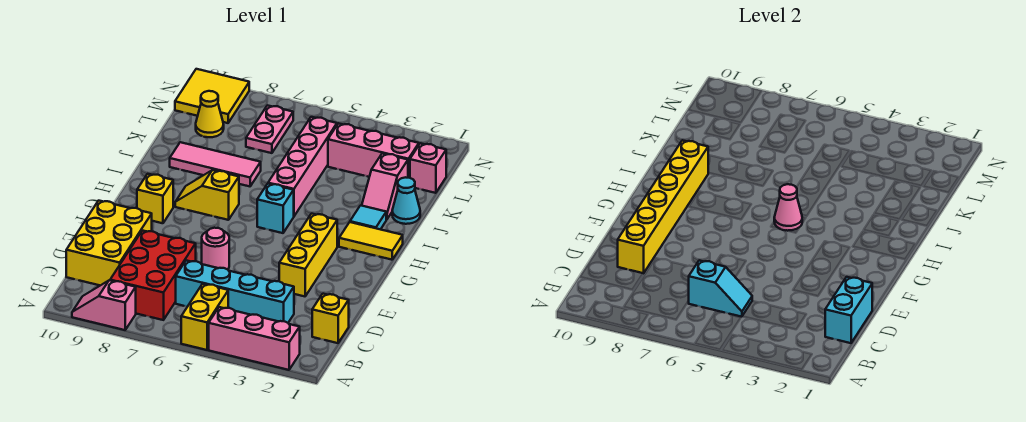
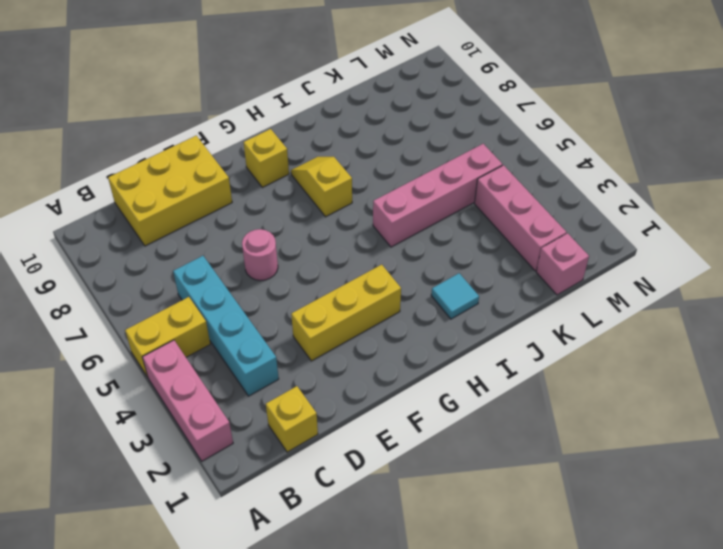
none -> pink slope A8:A9 level 1 top 8
none -> red brick B7:D8 level 1
none -> yellow tile H1:H2 level 1

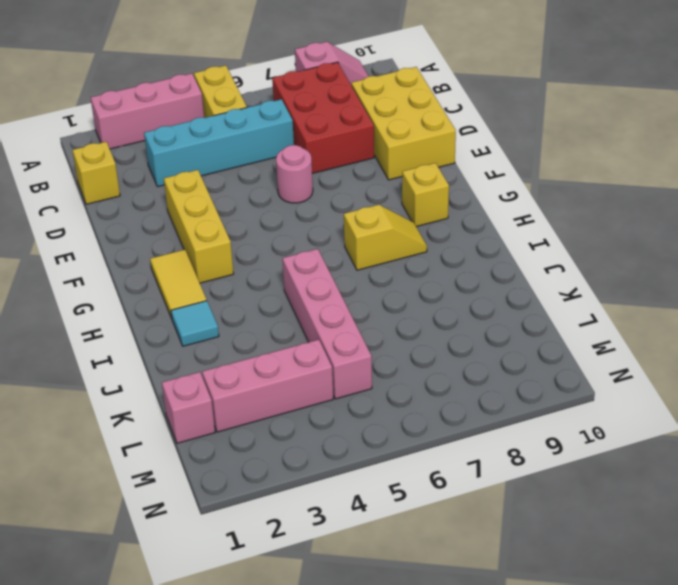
yellow tile G2:H2 level 1 -> yellow tile H1:H2 level 1
none -> cyan brick H5 level 1
none -> cyan cone J1 level 1
none -> pink slope J2:K2 level 1 top K

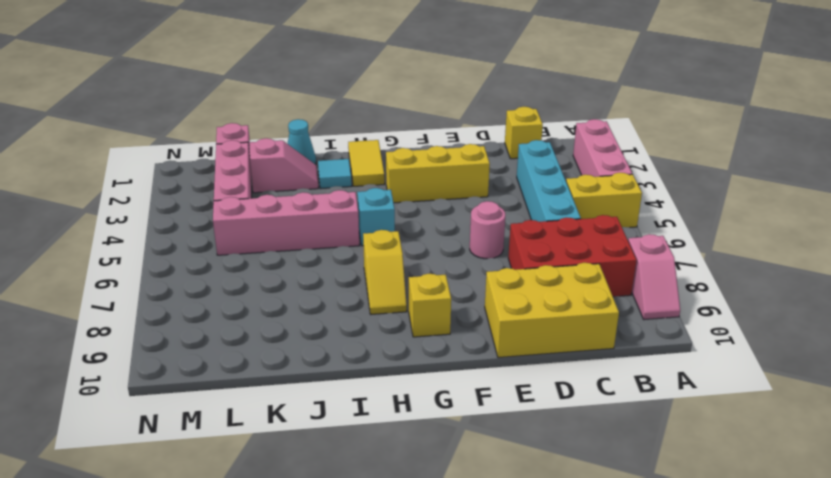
none -> pink tile J7:J9 level 1
none -> pink plate L7:M7 level 1
none -> yellow cone L9 level 1

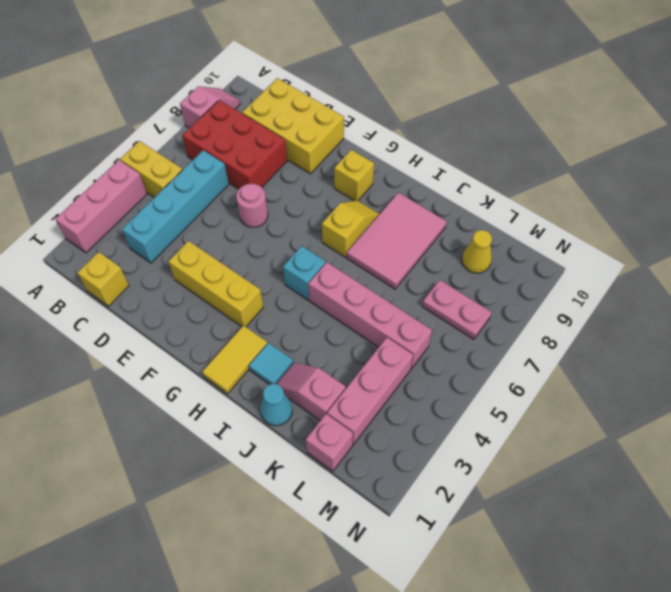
pink tile I7:J9 level 1 -> pink tile J7:J9 level 1
none -> yellow tile M9:N10 level 1
none -> cyan brick C1:D1 level 2
none -> cyan slope C5:C6 level 2 top 6

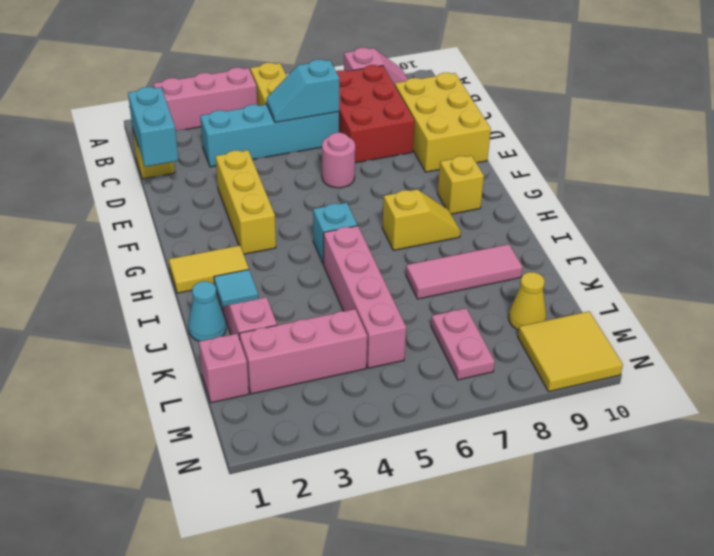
none -> yellow brick D9:I9 level 2
none -> pink cone H5 level 2

